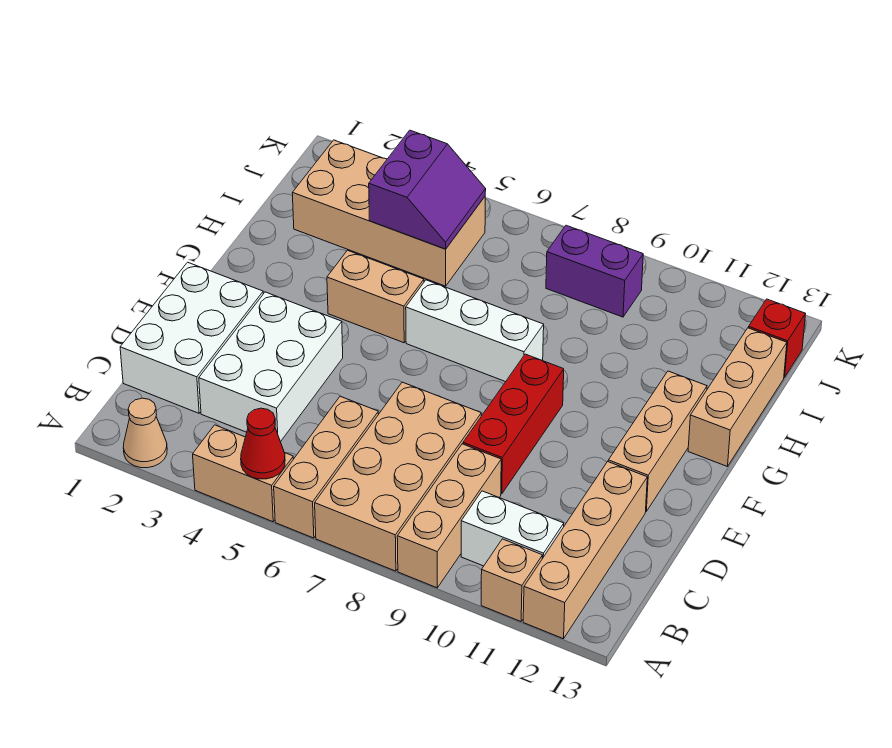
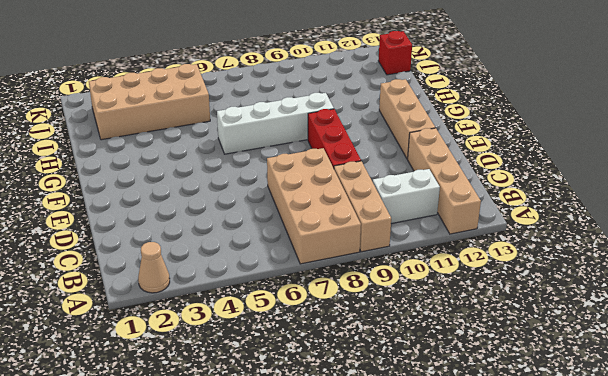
white brick G6:G9 level 1 -> white brick G6:G8 level 1
none -> tan brick A4:A5 level 1
none -> tan brick A6:C6 level 1
none -> tan brick A11 level 1

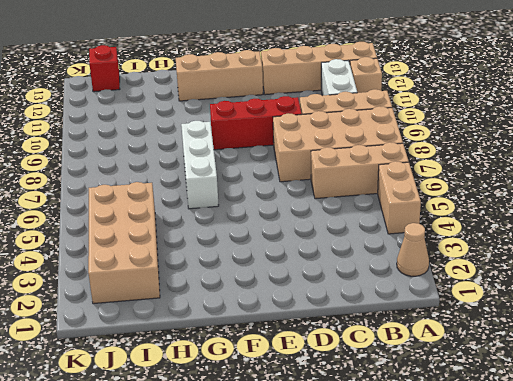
none -> white brick C1:E2 level 1
none -> white brick C3:E4 level 1
none -> tan brick G4:G5 level 1

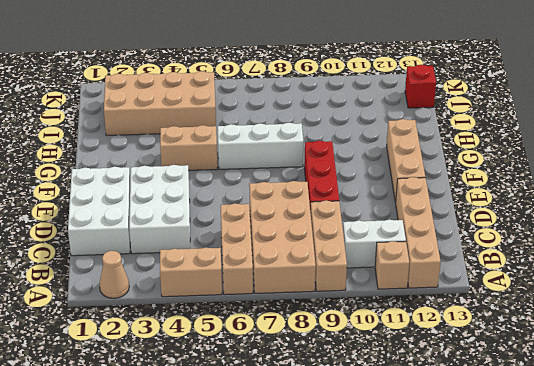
none -> tan brick G13:I13 level 1
none -> purple brick J8:J9 level 1
none -> red cone A5 level 2

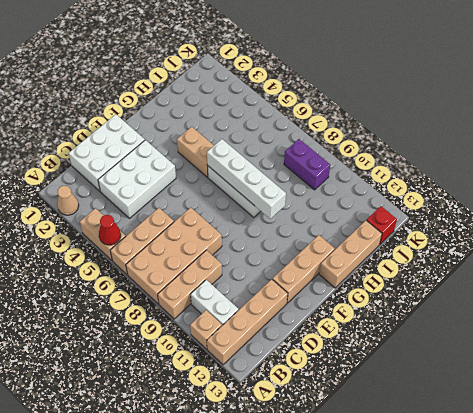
white brick G6:G9 level 2 -> none
none -> red brick D9:F9 level 1
none -> tan brick I2:J5 level 1
none -> purple slope I4:J5 level 2 top 4

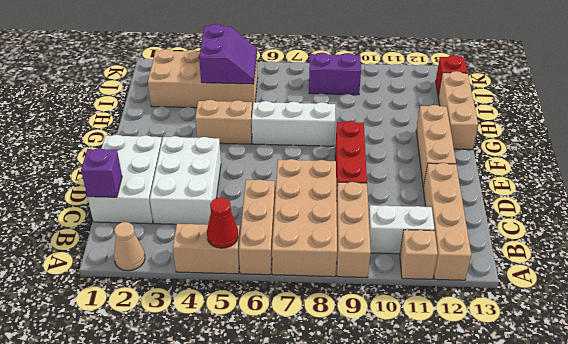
purple brick C1 level 2 -> none

